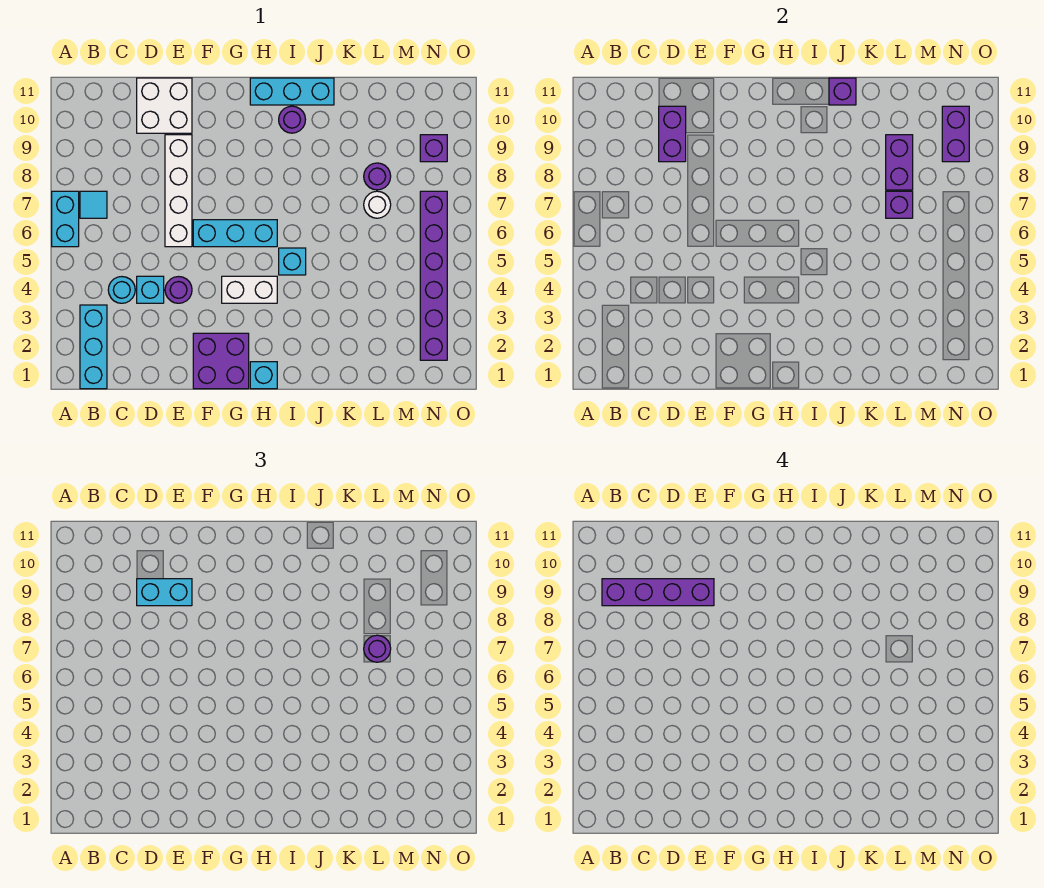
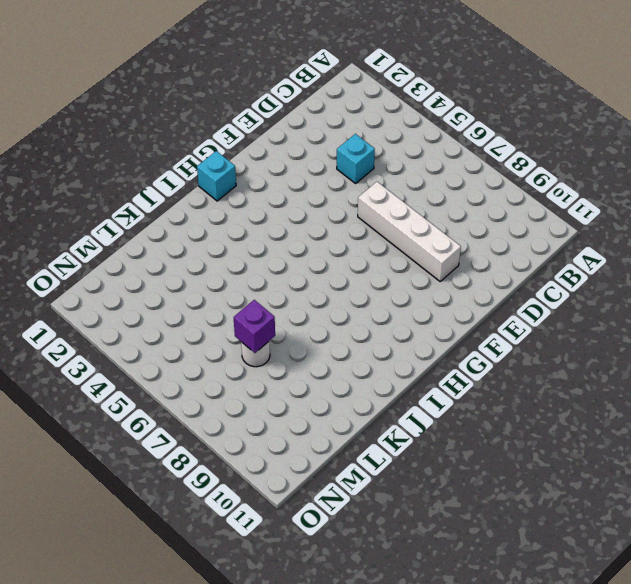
none -> cyan brick A6:A7 level 1
none -> cyan brick B1:B3 level 1
none -> cyan tile B7 level 1

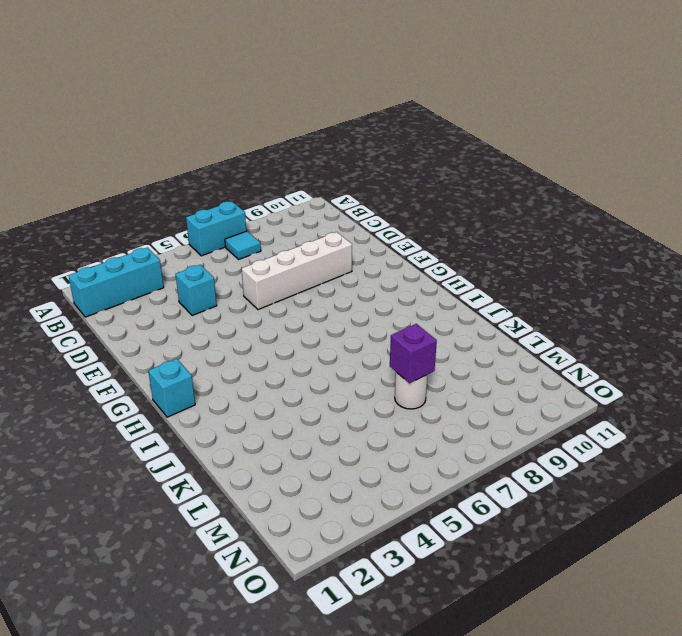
none -> cyan round brick C4 level 1
none -> white brick D10:E11 level 1
none -> purple round brick E4 level 1

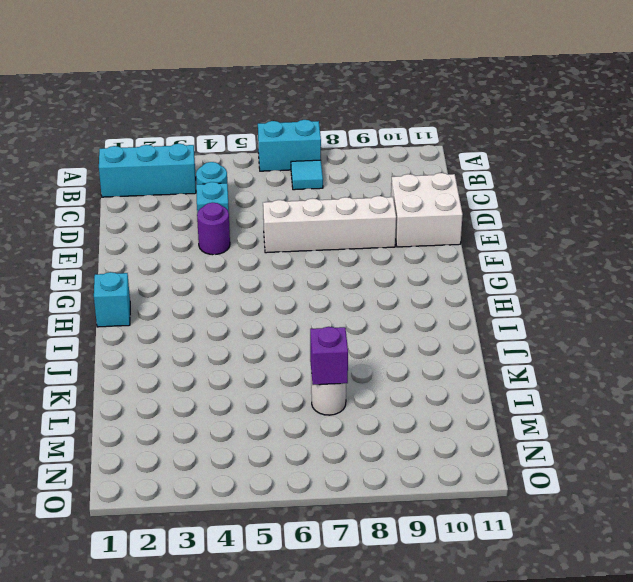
none -> purple brick F1:G2 level 1
none -> cyan brick F6:H6 level 1
none -> white brick G4:H4 level 1

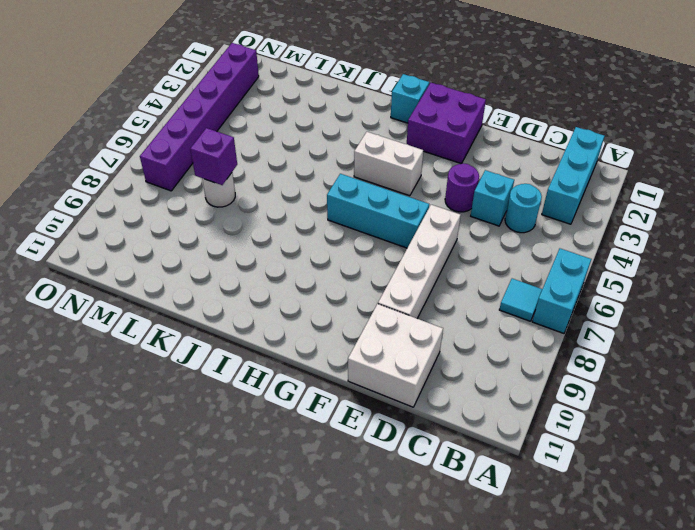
none -> cyan brick H11:J11 level 1
none -> cyan brick I5 level 1
none -> purple round brick I10 level 1

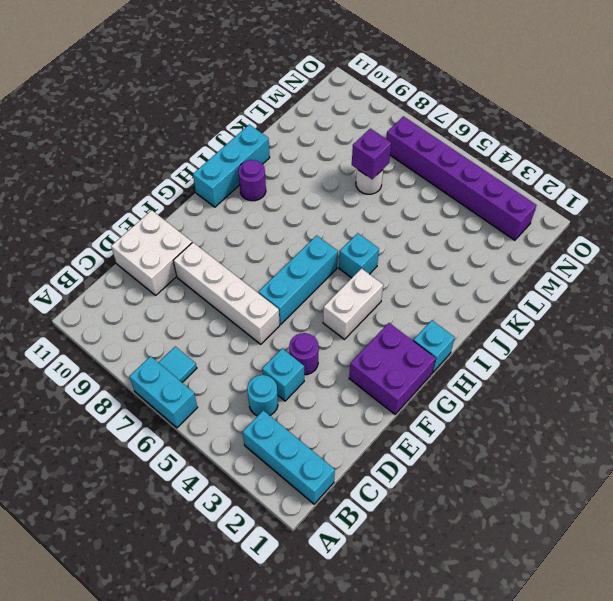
none -> purple round brick L8 level 1
none -> purple brick N9 level 1
none -> purple brick D9:D10 level 2

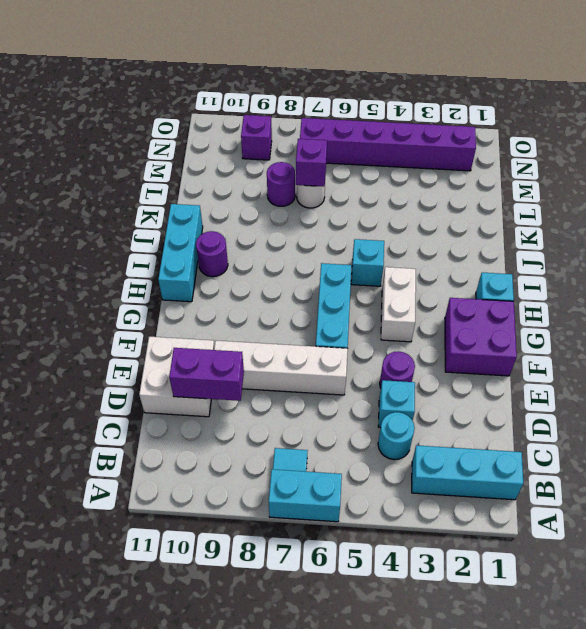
none -> purple brick J11 level 2
none -> purple brick L8:L9 level 2
none -> purple brick N9:N10 level 2

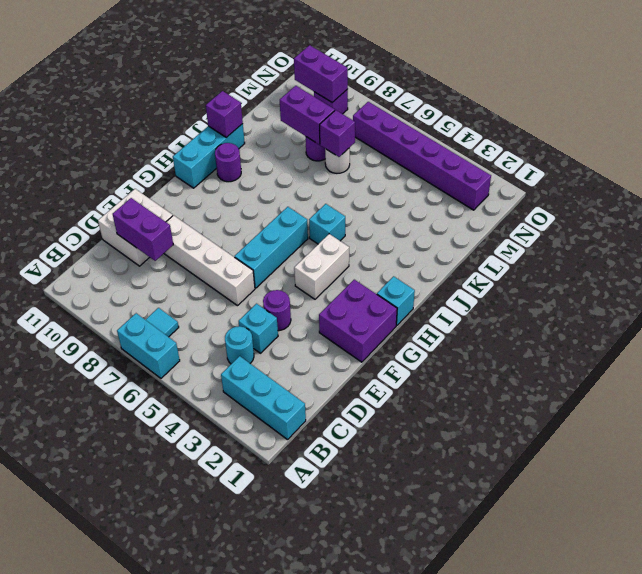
none -> cyan brick D9:E9 level 3
none -> purple round brick L7 level 3
none -> purple brick B9:E9 level 4

